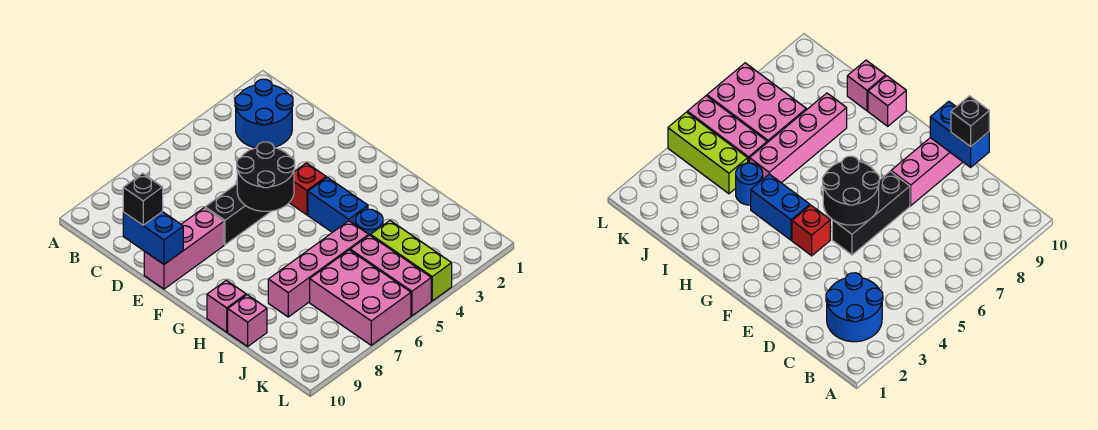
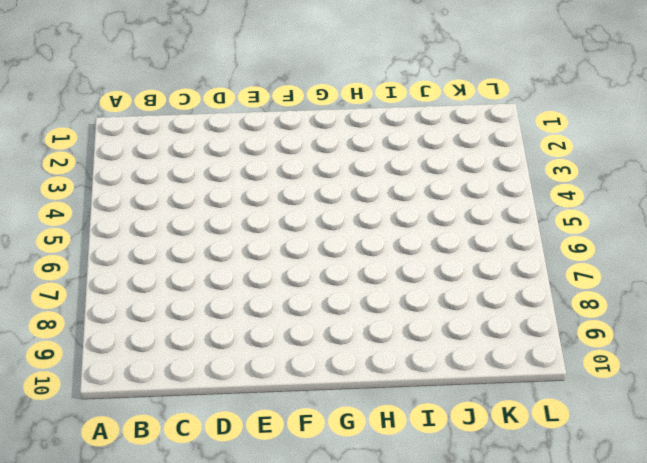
none -> blue round brick B2:C3 level 1
none -> black brick E5:E7 level 1
none -> pink brick E8:E10 level 1

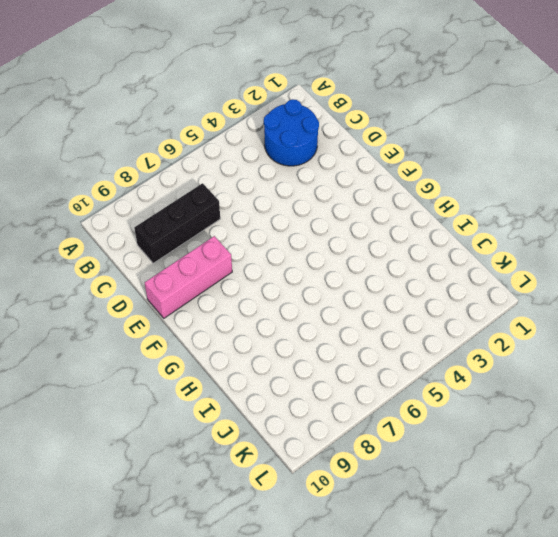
black brick C7:C9 level 1 -> black brick E5:E7 level 1
none -> red brick F4 level 1
none -> blue brick G4:H4 level 1
none -> pink brick H10 level 1

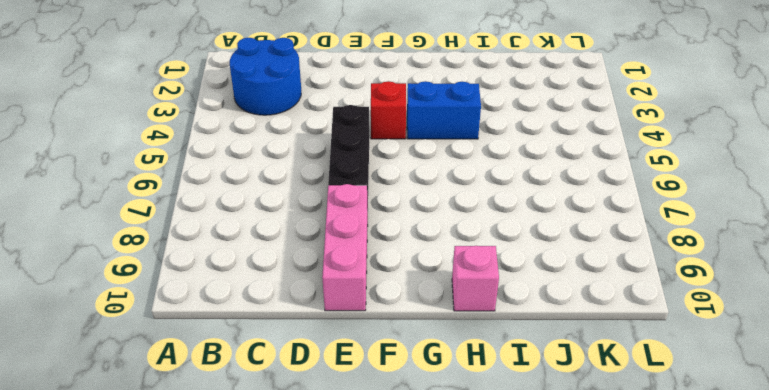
none -> blue round brick I4 level 1
none -> pink brick I5:I8 level 1
none -> pink brick I10 level 1

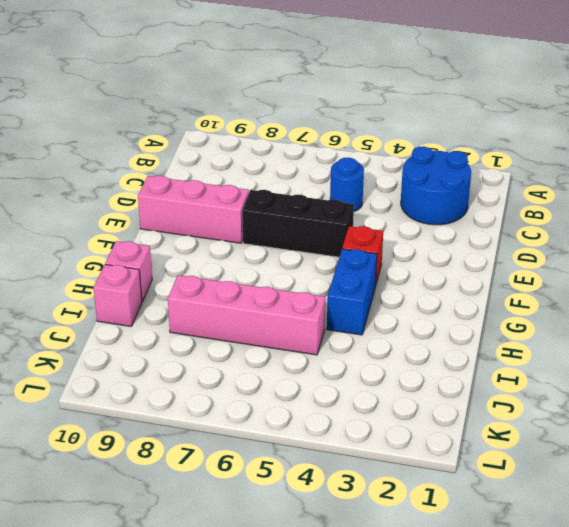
blue round brick C5 level 1 -> blue round brick I4 level 1
none -> lime brick J4:L4 level 1
none -> pink brick J5:L5 level 1
none -> pink brick J6:L7 level 1

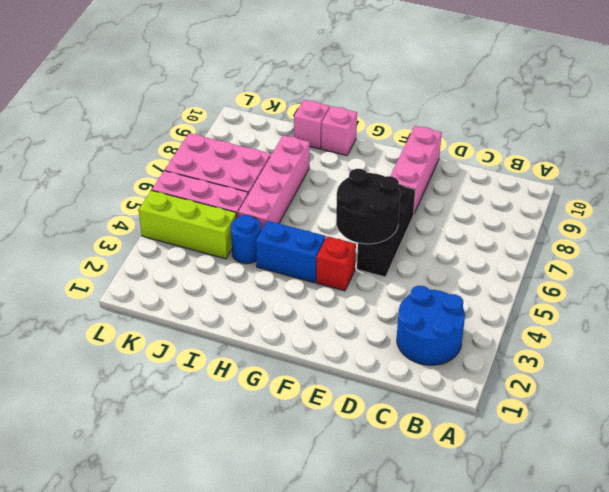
none -> blue brick D10:E10 level 2
none -> black brick D10 level 3

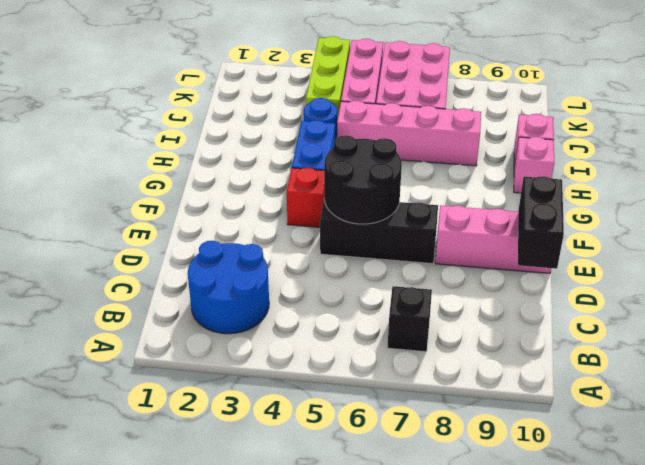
black brick B7 level 1 -> black brick D10 level 3
black brick D10:E10 level 2 -> blue brick D10:E10 level 2

